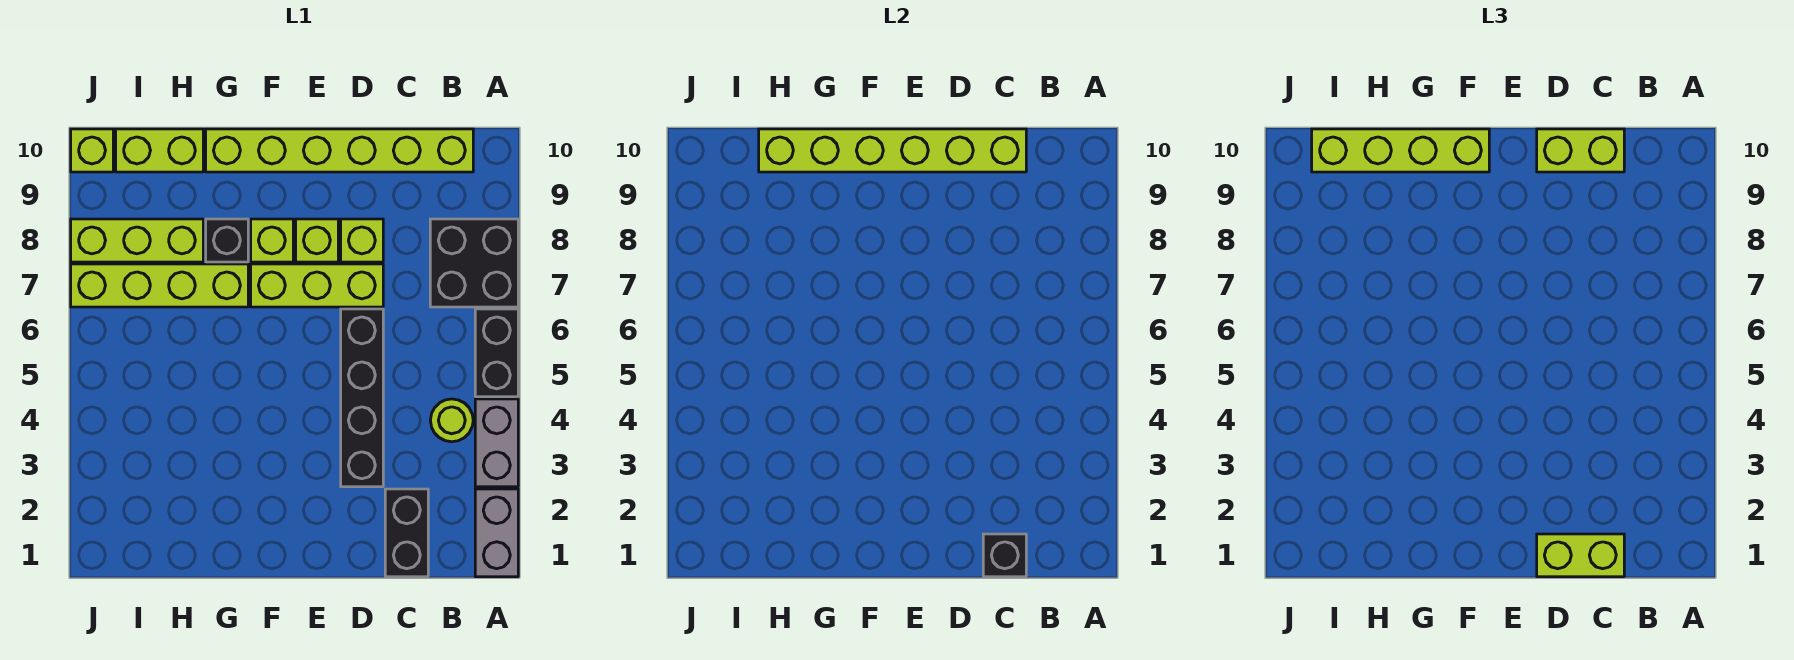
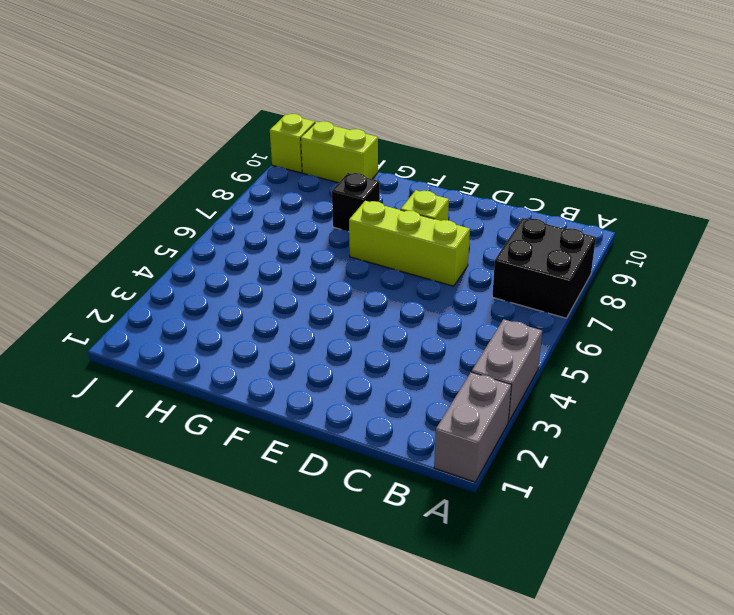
none -> black brick A5:A6 level 1
none -> lime round brick B4 level 1
none -> lime brick B10:G10 level 1

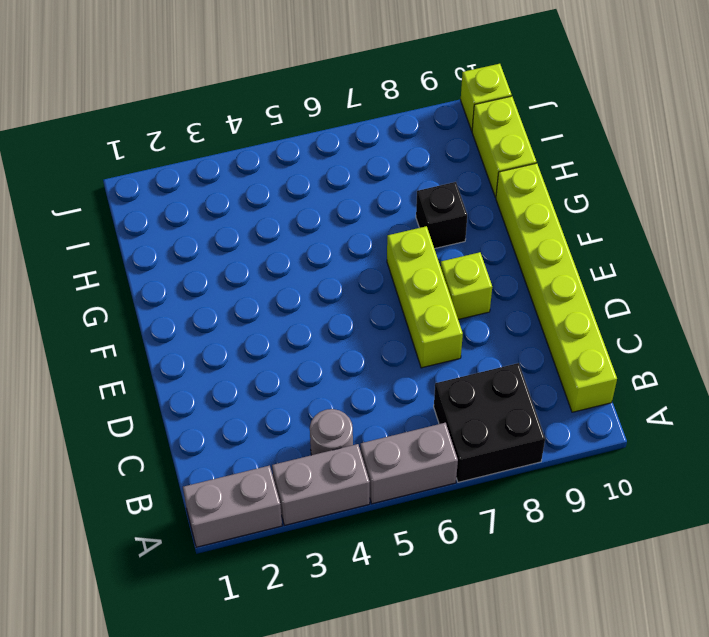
grey brick A5:A6 level 1 -> black brick A5:A6 level 1
grey round brick B4 level 1 -> lime round brick B4 level 1
none -> black brick C1:C2 level 1
none -> black brick D3:D6 level 1
none -> lime brick D8 level 1

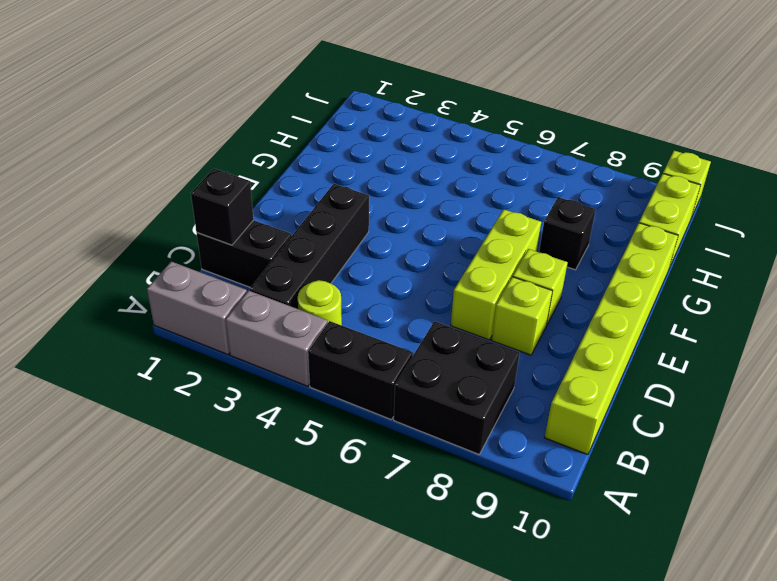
black brick B3:E3 level 1 -> black brick D3:D6 level 1
none -> lime brick F8 level 1
none -> lime brick G7:J7 level 1
none -> lime brick H8:J8 level 1

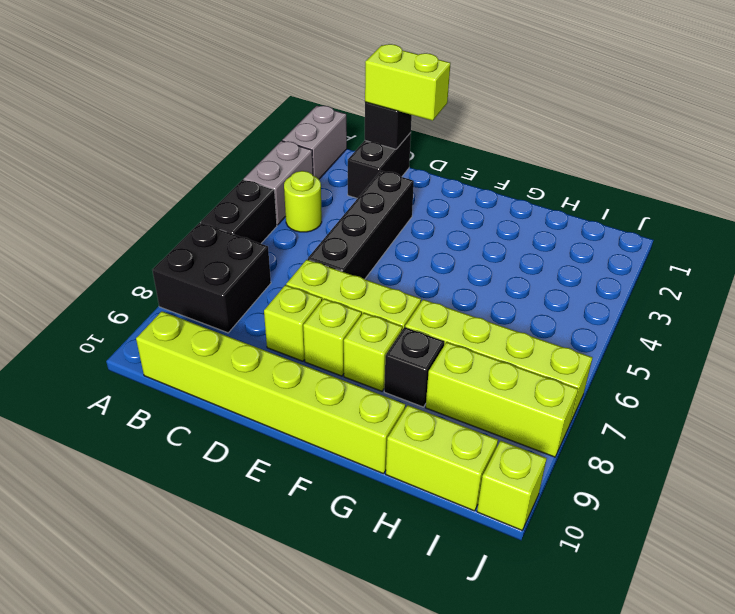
none -> lime brick C10:H10 level 2
none -> lime brick C10:D10 level 3
none -> lime brick F10:I10 level 3

